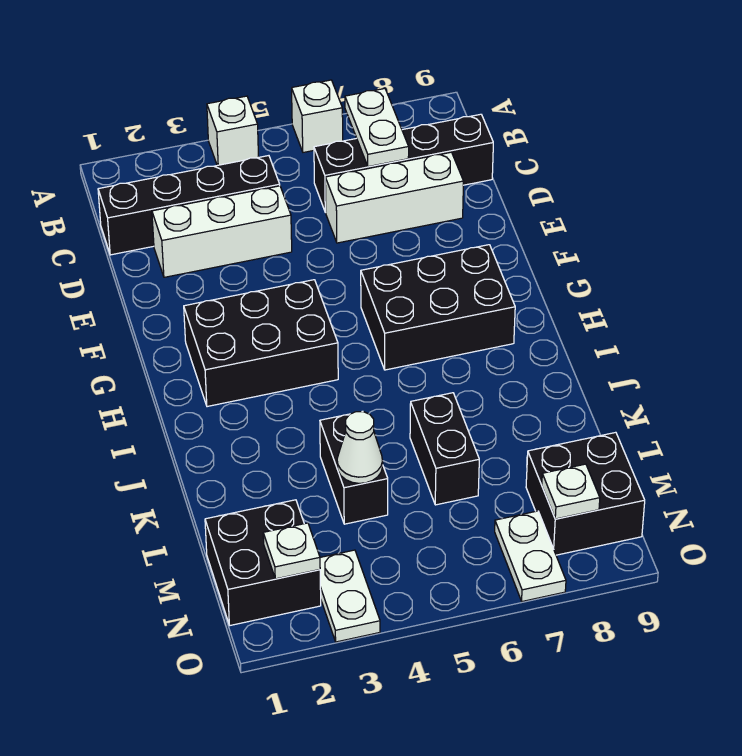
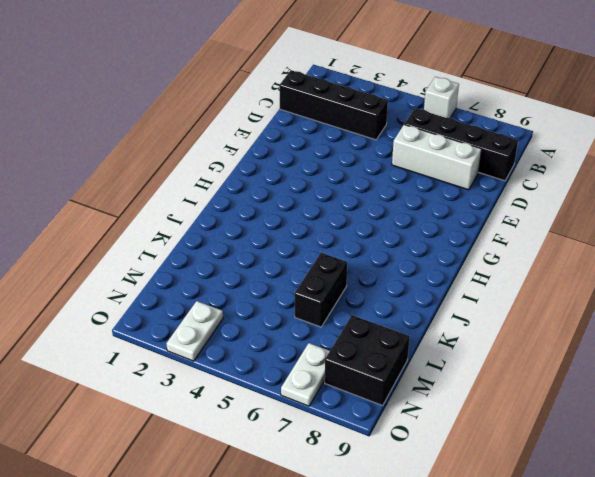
none -> white brick A4 level 1
none -> white brick D2:D4 level 1
none -> black brick G2:H4 level 1

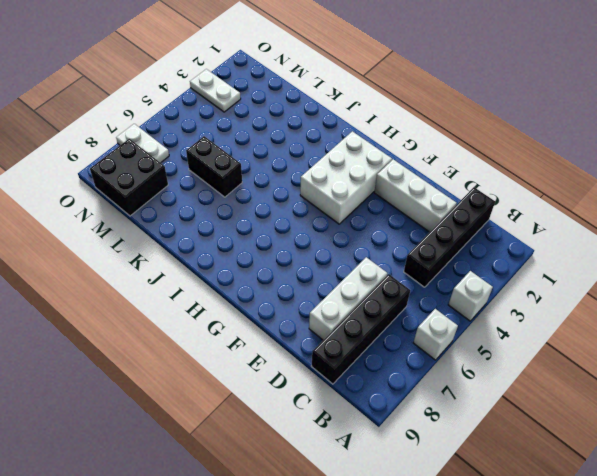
white brick D2:F2 level 1 -> white brick D2:D4 level 1
white brick G2:H4 level 1 -> black brick G2:H4 level 1
none -> black brick G6:H8 level 1
none -> black brick K4:L4 level 1
none -> black brick M1:N2 level 1

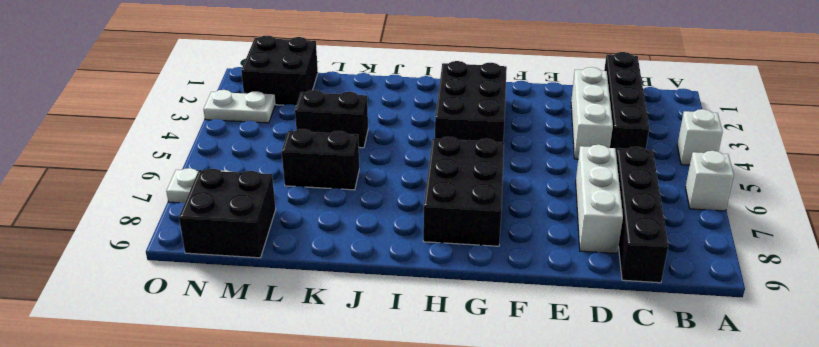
none -> white plate B7:C7 level 2
none -> white cone L4 level 2
none -> white plate N2 level 2

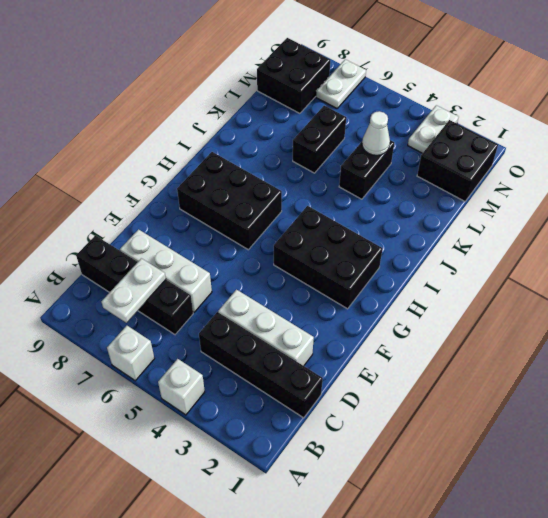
none -> white plate N2 level 2
none -> white plate N8 level 2

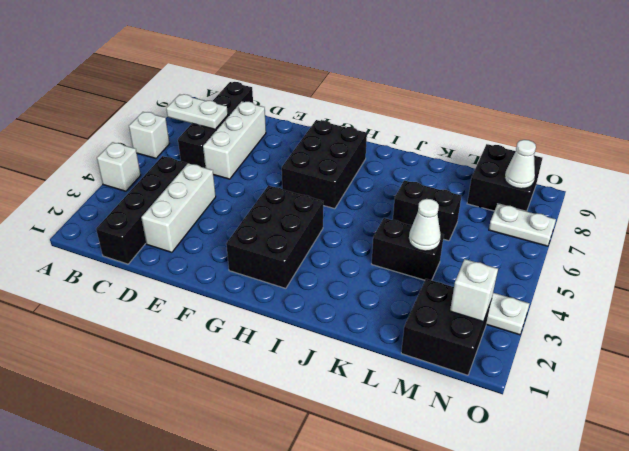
white brick N2 level 2 -> white plate N2 level 2
white cone N8 level 2 -> white plate N8 level 2

